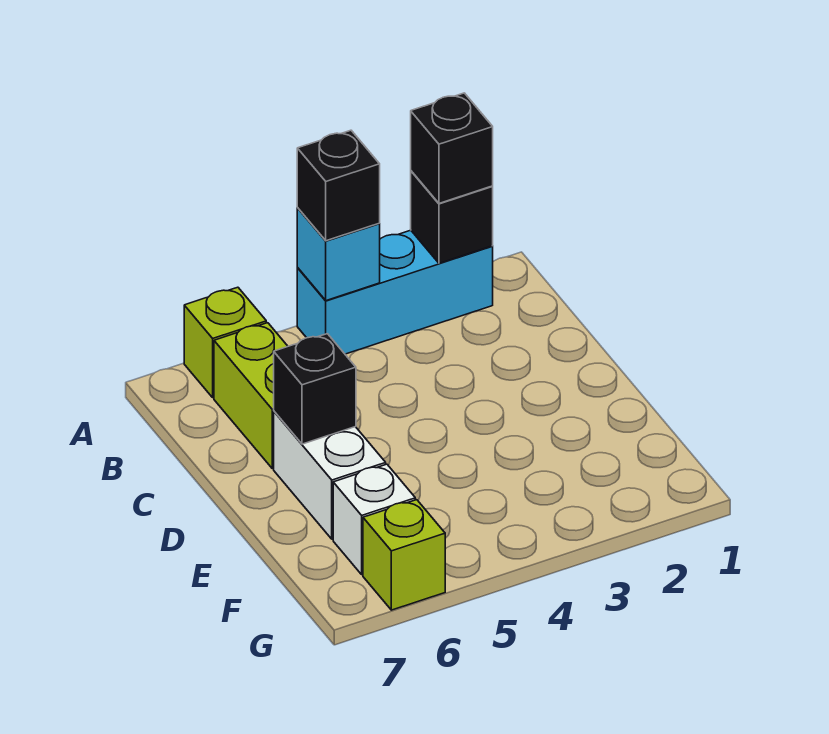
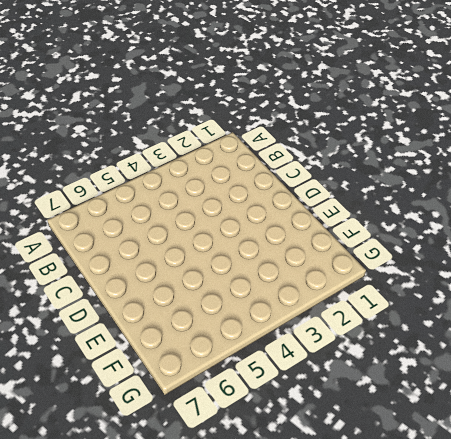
none -> cyan brick A2:A4 level 1
none -> lime brick A6 level 1

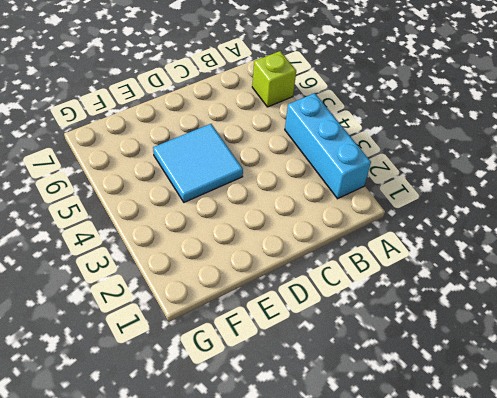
cyan tile D4:E5 level 1 -> none
none -> lime brick B6:C6 level 1
none -> white brick D6:E6 level 1

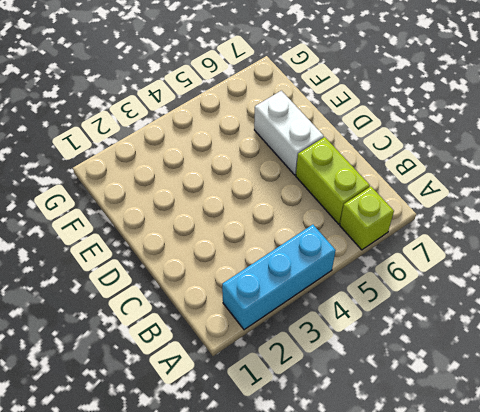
none -> white brick F6 level 1
none -> lime brick G6 level 1

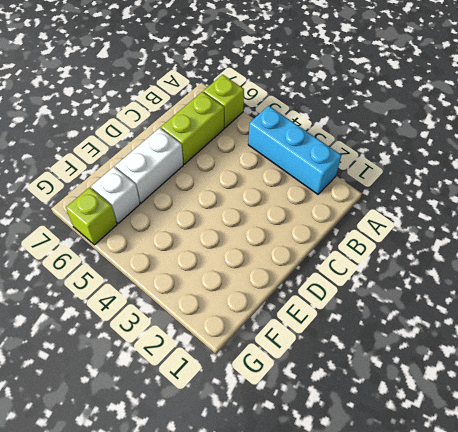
none -> black brick A2 level 2
none -> cyan brick A4 level 2

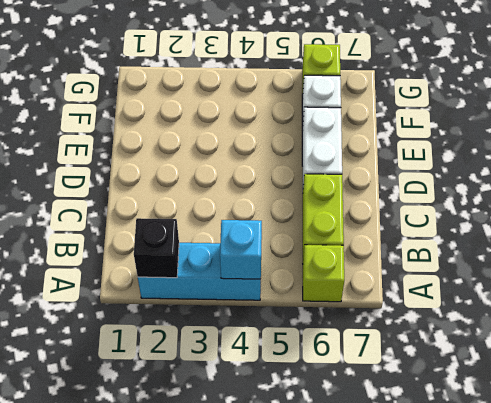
none -> black brick D6 level 2
none -> black brick A2 level 3

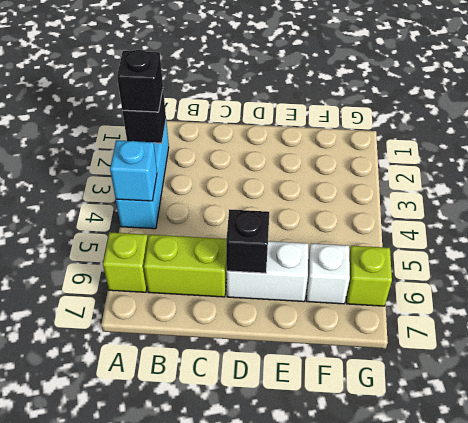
none -> black brick A4 level 3

